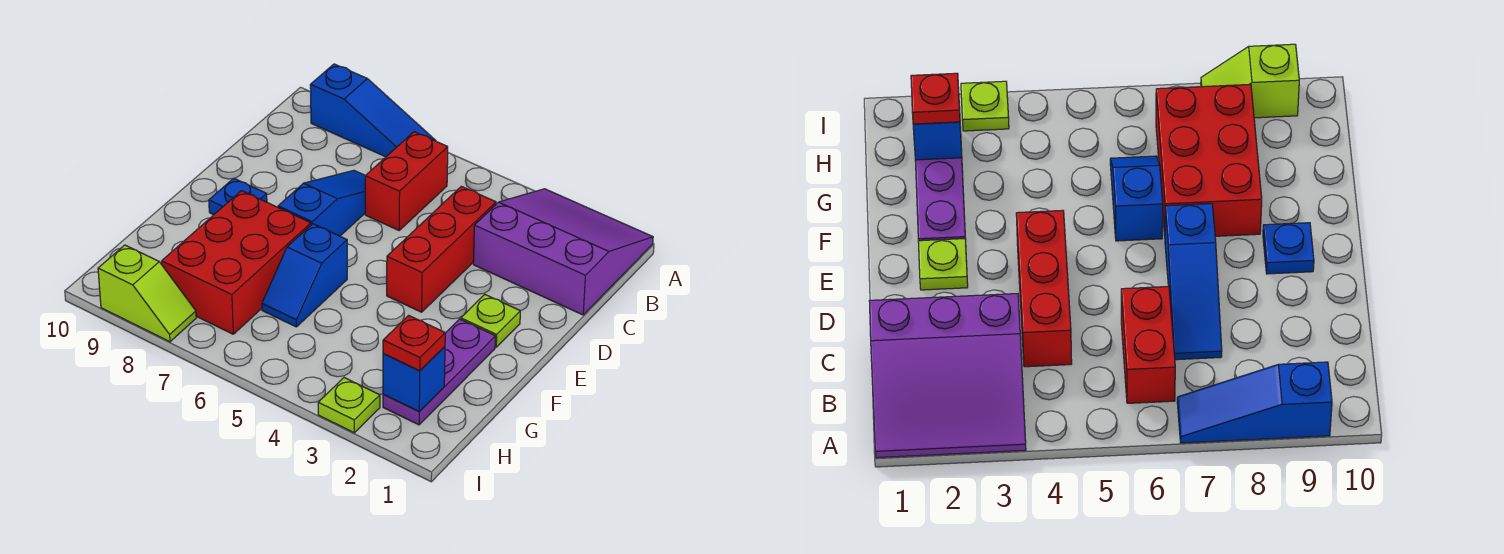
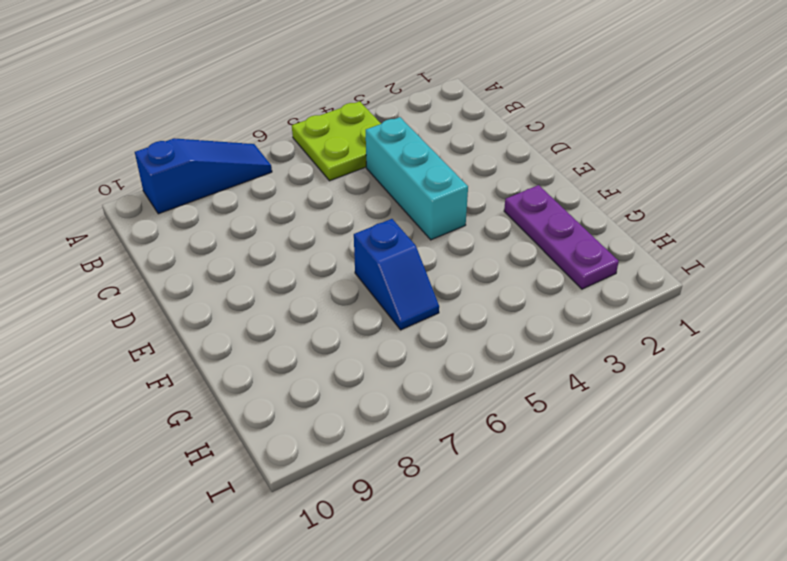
lime plate A4:B5 level 1 -> none
cyan brick C4:E4 level 1 -> red brick C4:E4 level 1
none -> purple slope A1:C3 level 1 top C
none -> red brick B6:C6 level 1
none -> blue slope C7:E7 level 1 top E

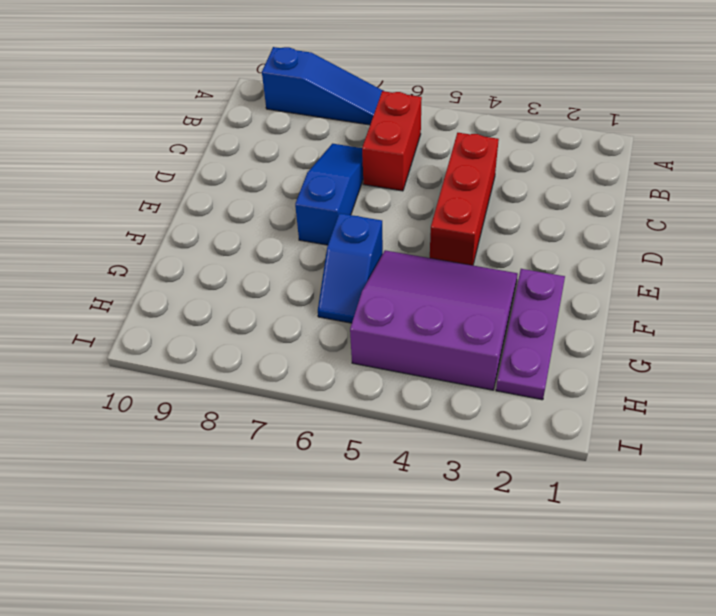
purple slope F3:H5 level 1 top H -> purple slope A1:C3 level 1 top C
none -> lime plate E2 level 1
none -> blue plate E9 level 1
none -> red brick F7:H8 level 1

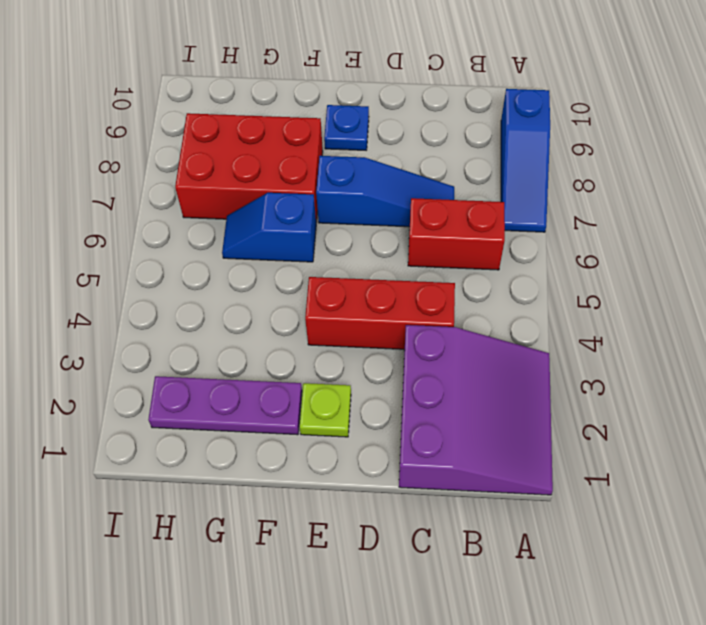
none -> lime plate I3 level 1
none -> lime slope I8:I9 level 1 top 9
none -> blue brick H2 level 2

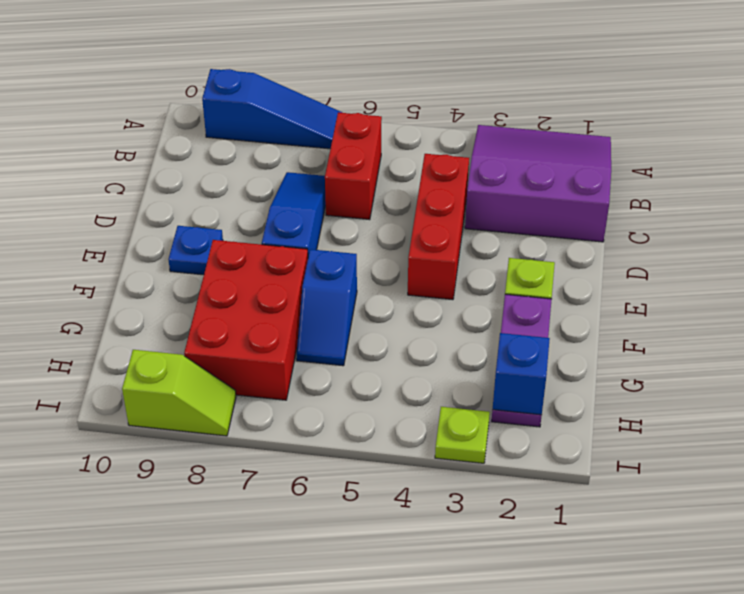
none -> red plate H2 level 3

